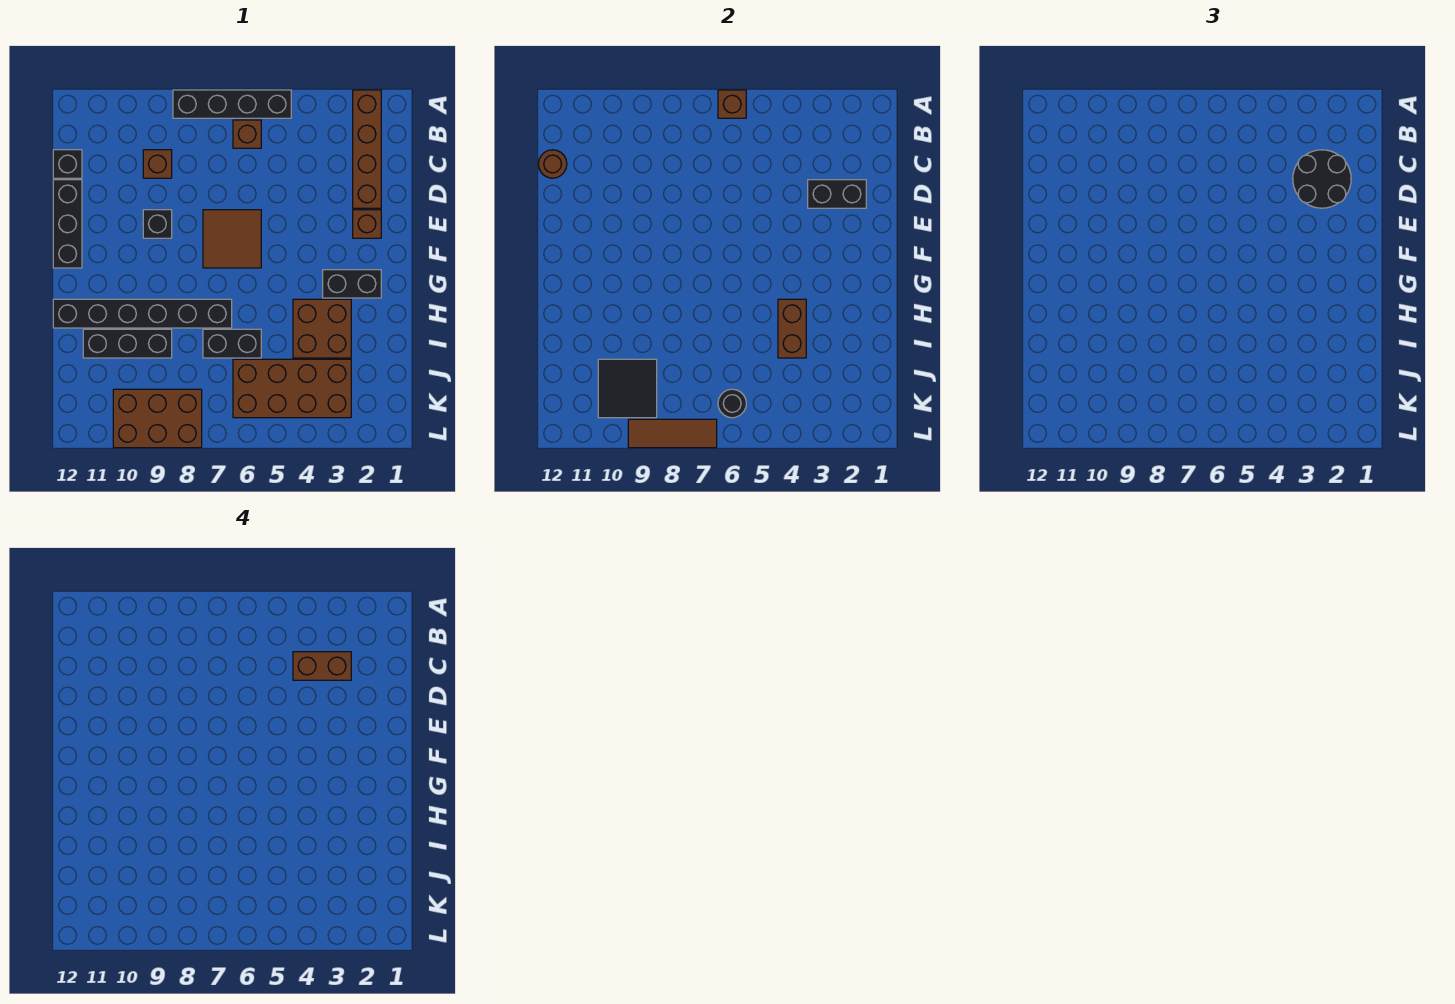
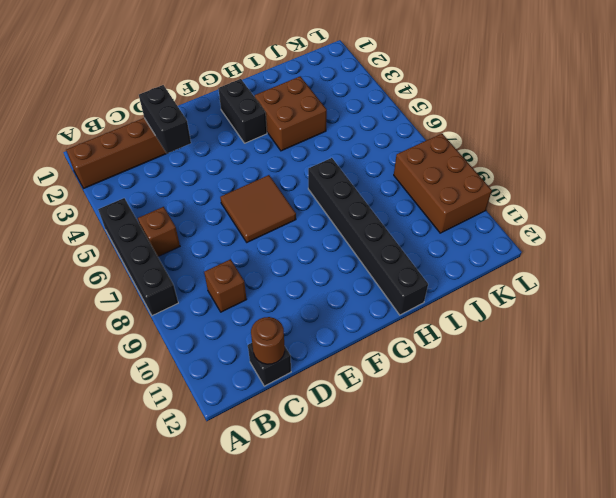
none -> black brick D12:F12 level 1
none -> brown brick E2 level 1
none -> black brick E9 level 1

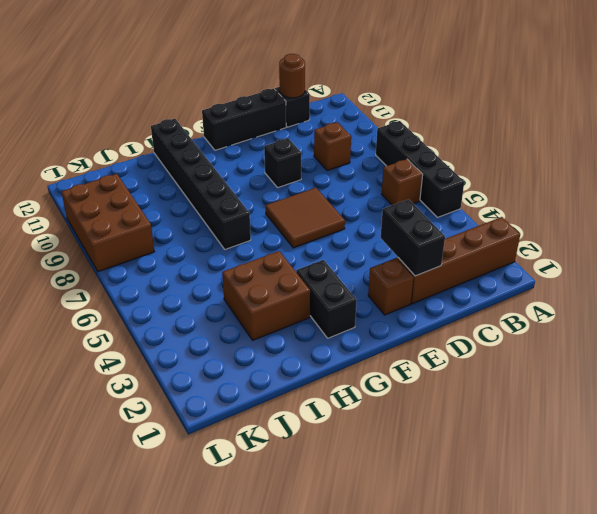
none -> black brick I6:I7 level 1
none -> black brick I9:I11 level 1
none -> brown brick J3:K6 level 1

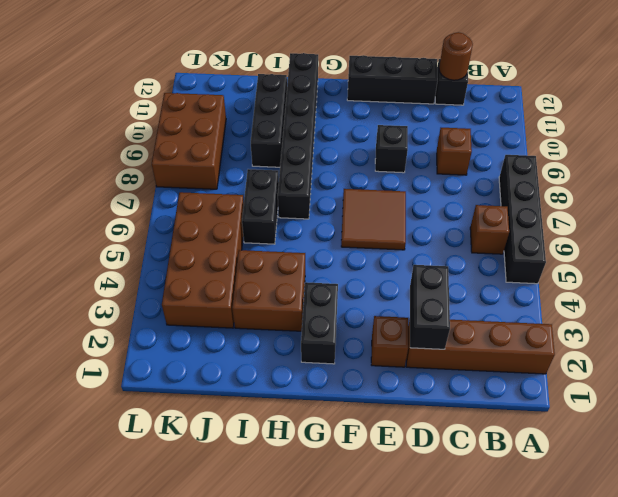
none -> brown brick A6 level 2
none -> brown brick H4:I4 level 2
none -> black tile J9:K10 level 2

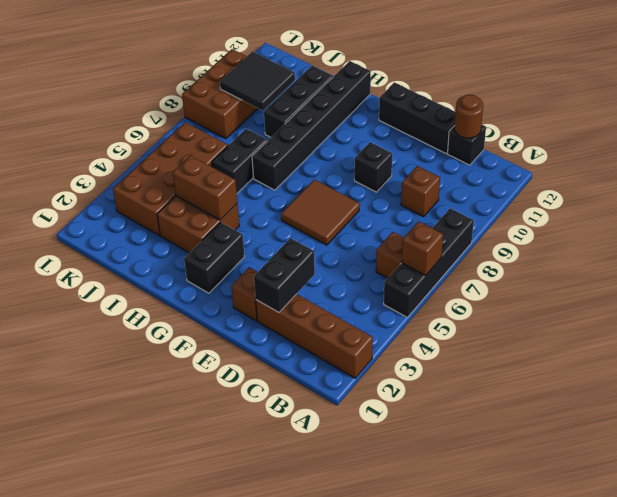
none -> black round brick K6 level 2
none -> brown tile L7:L9 level 2
none -> black round brick C2:D3 level 3

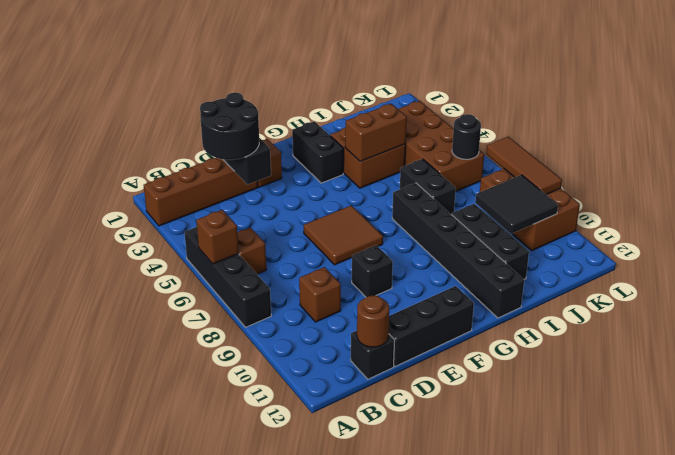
none -> brown brick C3:C4 level 4

